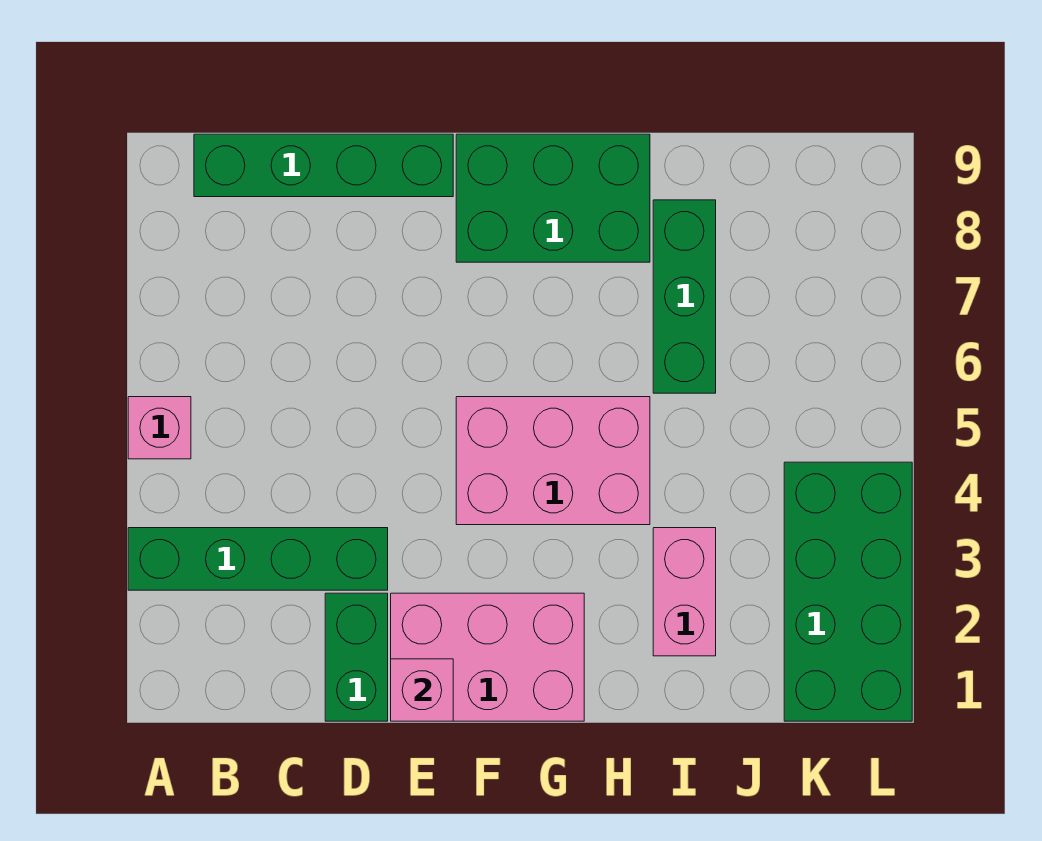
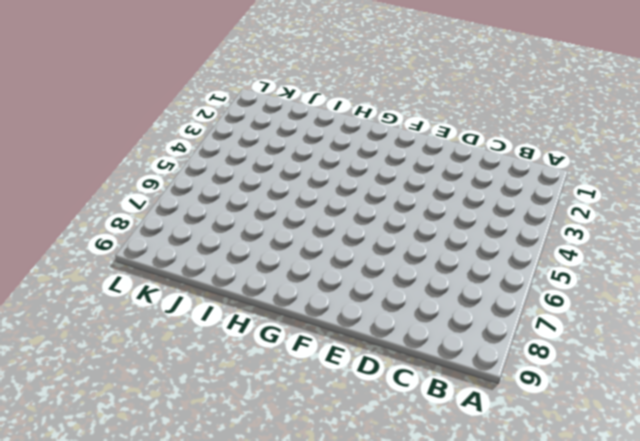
none -> green brick A3:D3 level 1
none -> pink brick A5 level 1

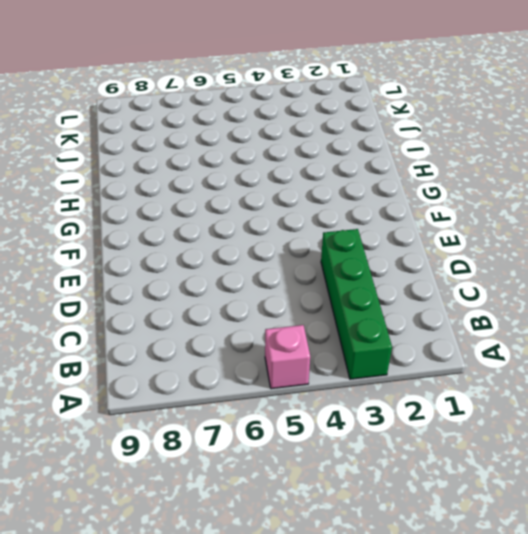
none -> green brick B9:E9 level 1
none -> green brick D1:D2 level 1

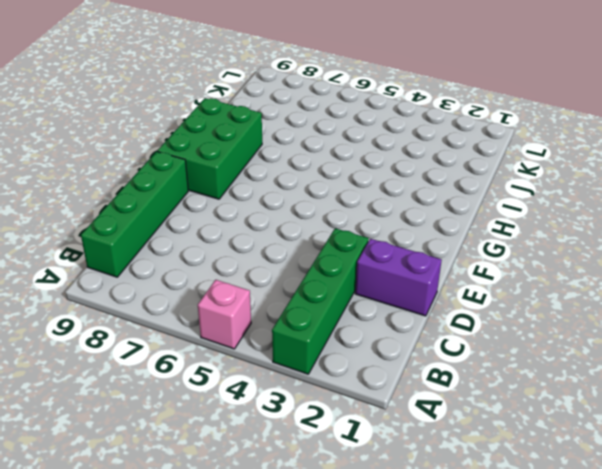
purple brick D1:D2 level 1 -> green brick D1:D2 level 1
none -> pink brick E1:G2 level 1
none -> pink brick F4:H5 level 1

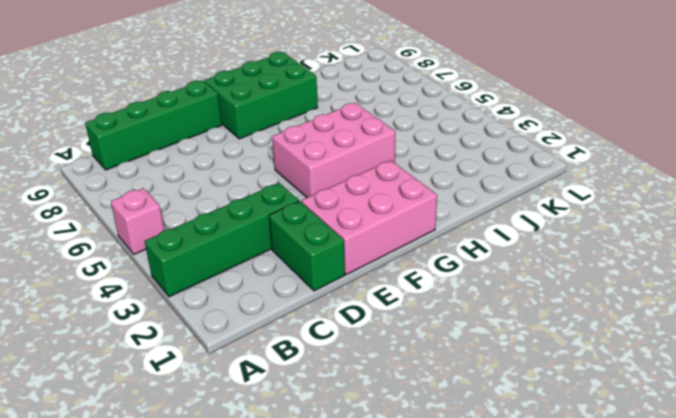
none -> pink brick I2:I3 level 1
none -> green brick I6:I8 level 1

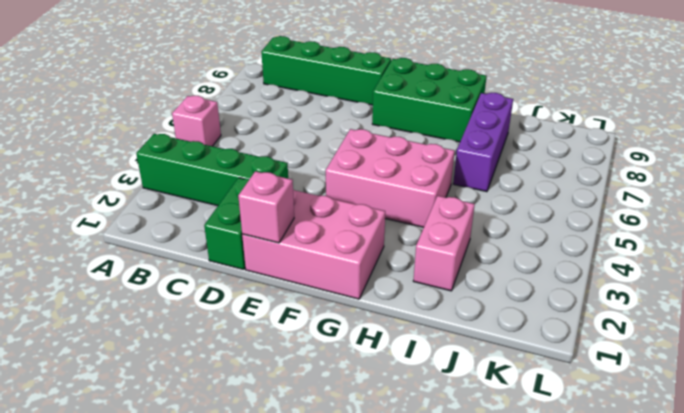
purple brick I6:I8 level 1 -> green brick I6:I8 level 1
none -> green brick K1:L4 level 1

